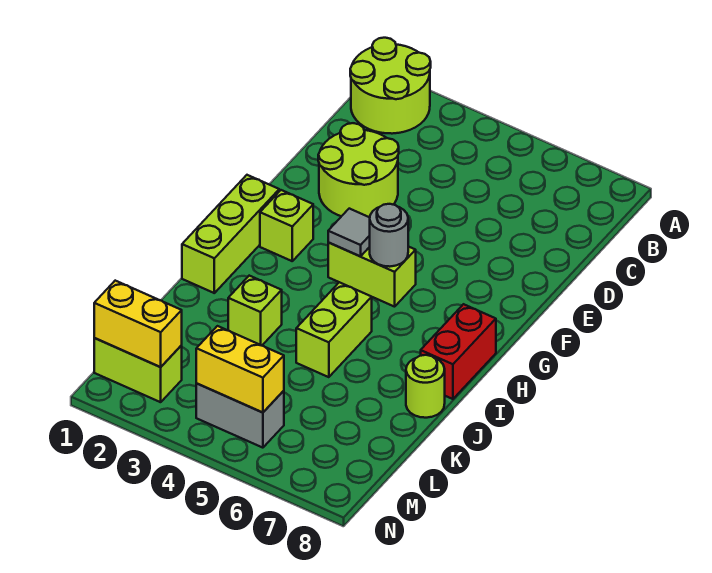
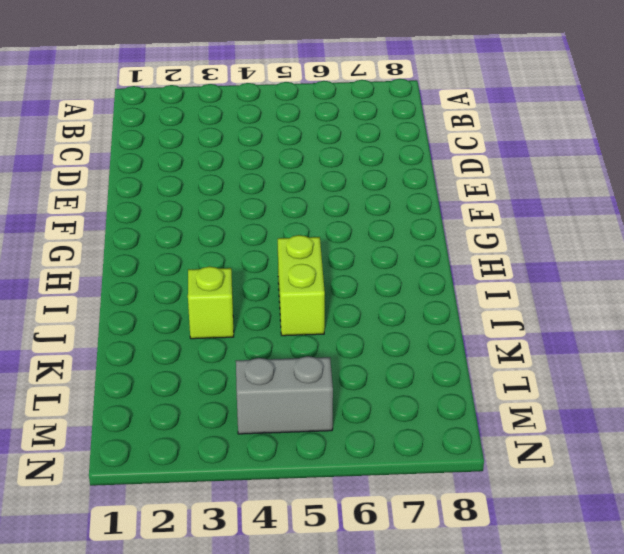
none -> lime round brick A1:B2 level 1
none -> lime round brick D2:E3 level 1
none -> lime brick G1:I1 level 1

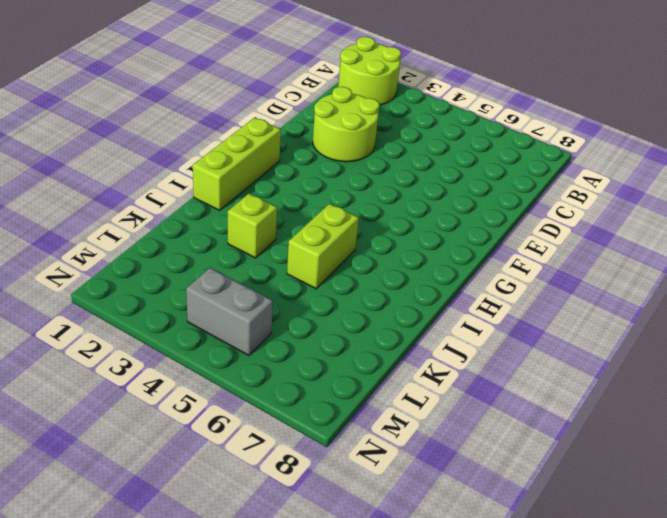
none -> lime brick G2 level 1
none -> lime brick G4:G5 level 1
none -> red brick H8:I8 level 1

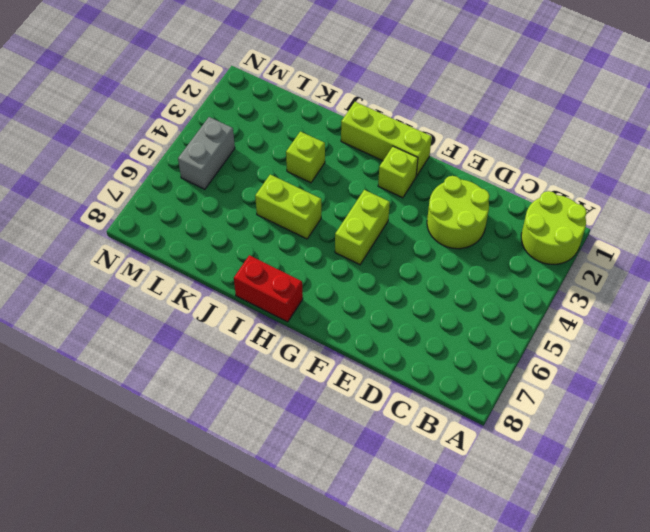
none -> lime round brick J8 level 1
none -> lime brick M1:M2 level 1
none -> grey tile G4 level 2

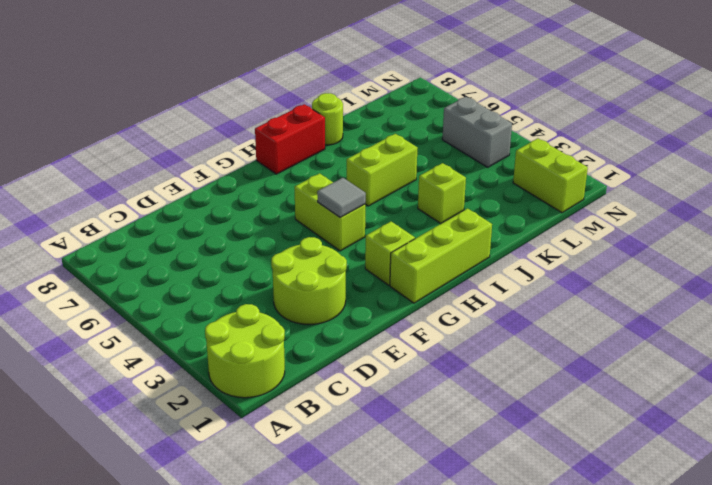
none -> grey round brick G5 level 2
none -> yellow brick M1:M2 level 2
none -> yellow brick M4:M5 level 2

